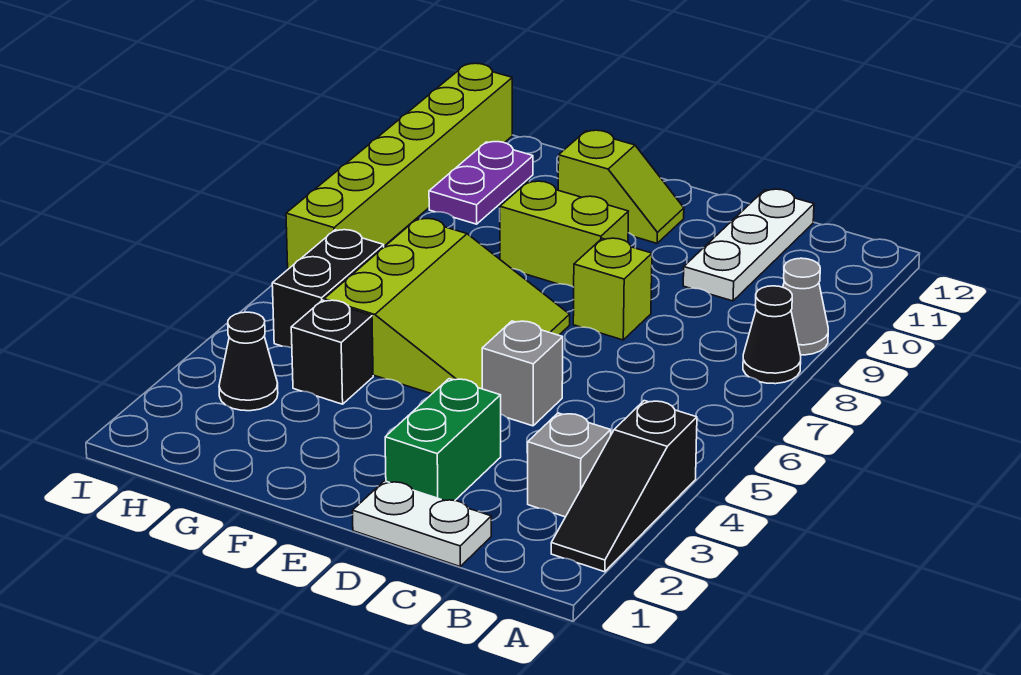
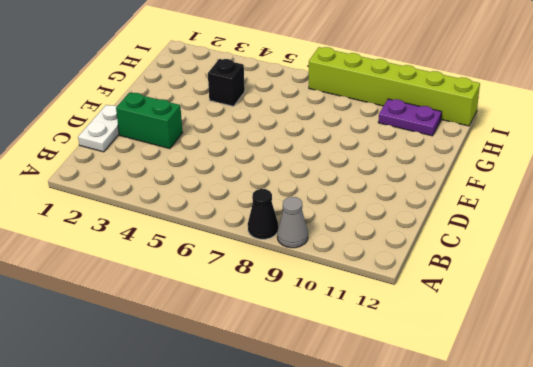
none -> black slope A2:A4 level 1 top 4
none -> grey brick B3 level 1
none -> white plate C10:C12 level 1

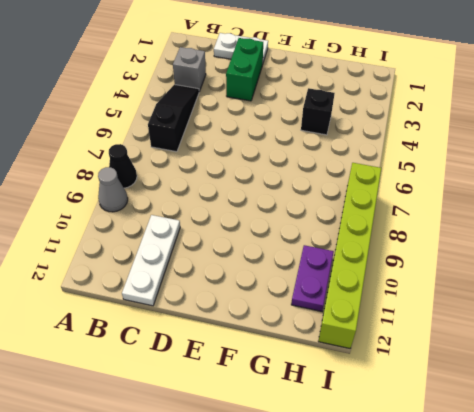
black slope B4:B6 level 1 top 6 -> black slope A2:A4 level 1 top 4
none -> grey brick D5 level 1
none -> lime brick D8 level 1
none -> lime slope E5:G7 level 1 top G

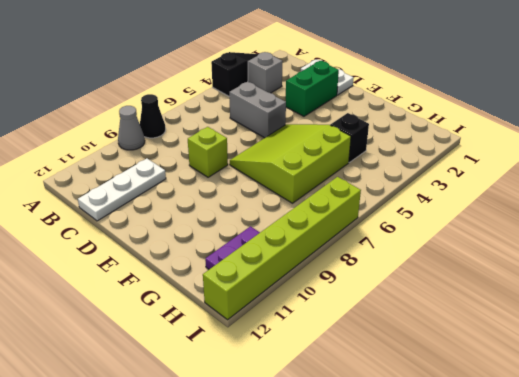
grey brick C5:D5 level 1 -> grey brick D5 level 1
none -> lime brick E9:F9 level 1
none -> lime slope E11:F11 level 1 top F
none -> black cone H3 level 1

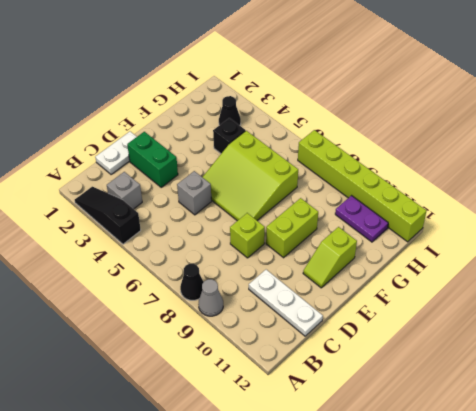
none -> black brick H5:H6 level 1

